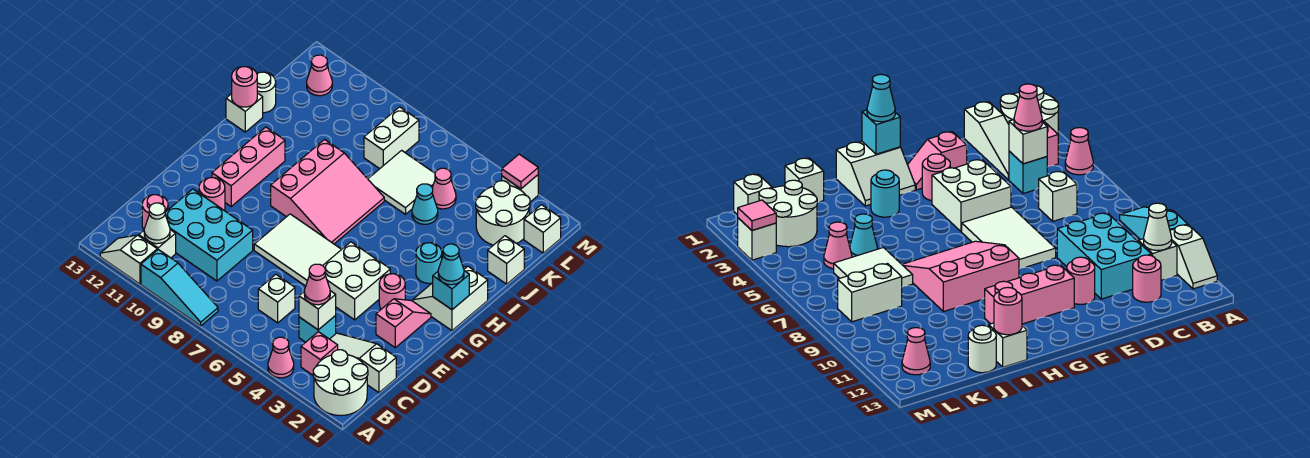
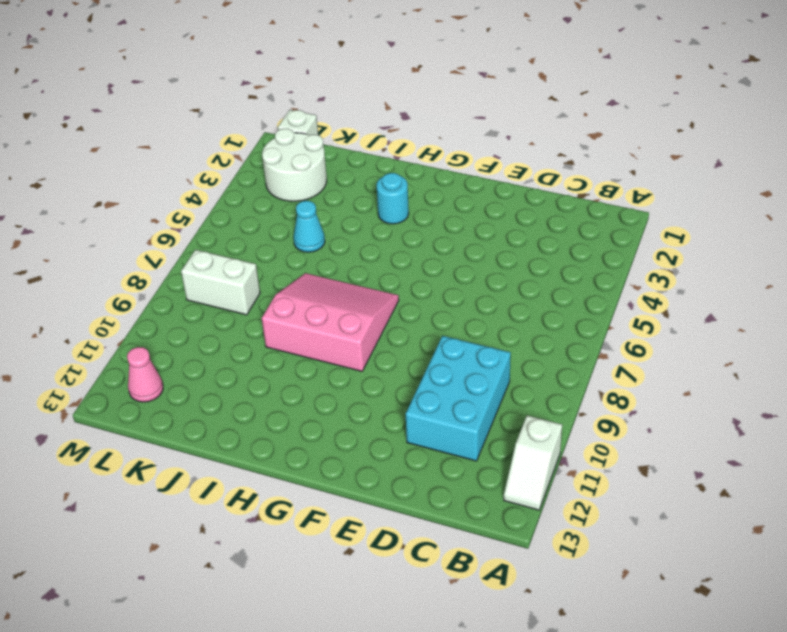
none -> white round brick A1:B2 level 1
none -> pink cone A4 level 1
none -> cyan slope A8:A10 level 1 top 10
none -> pink brick B3 level 1

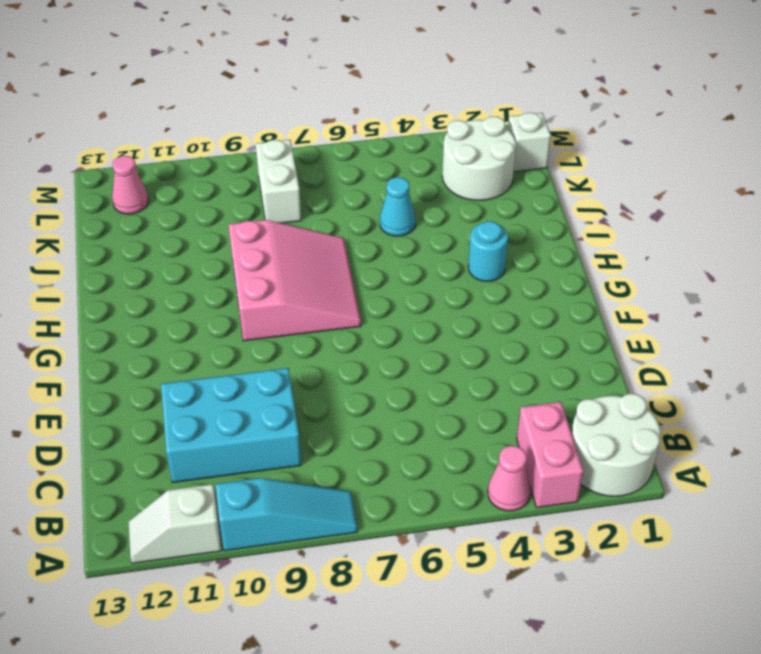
pink brick A3:B3 level 1 -> pink brick B3 level 1
none -> white brick B11 level 1
none -> white slope C1:C3 level 1 top 1
none -> cyan brick C4 level 1
none -> white brick C6 level 1

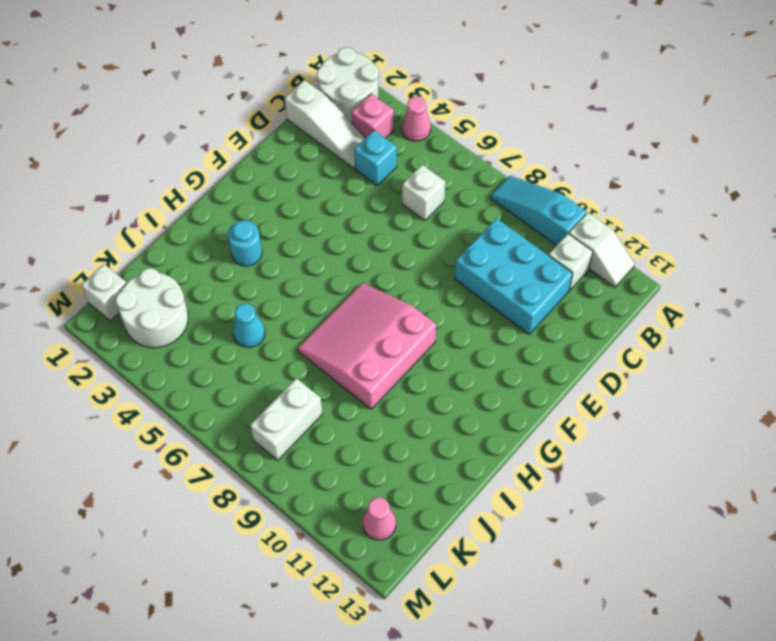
none -> pink round brick C12 level 1
none -> pink slope E2:F2 level 1 top E
none -> white brick E4:F5 level 1
none -> white tile E6:F8 level 1

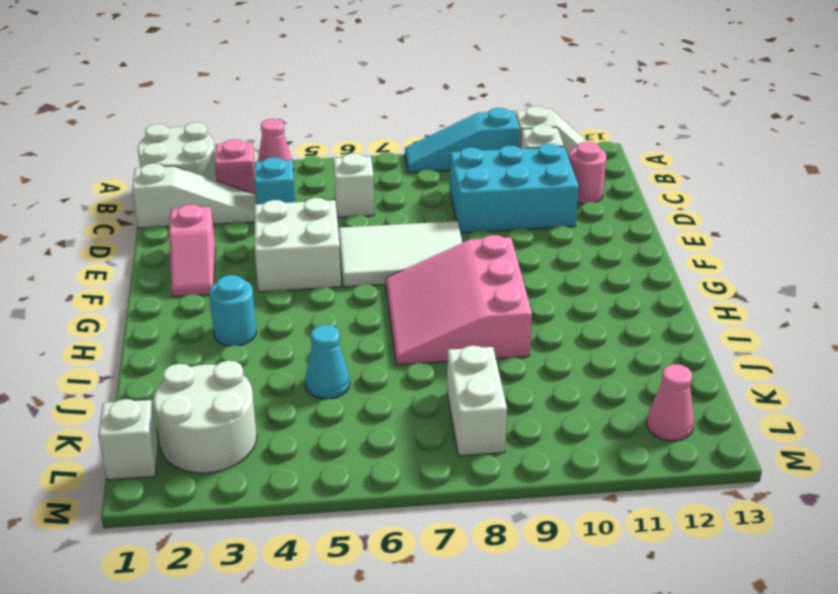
none -> pink round brick E11 level 1
none -> pink round brick F3 level 1
none -> pink brick F11:H11 level 1
none -> white slope G1:H2 level 1 top 1

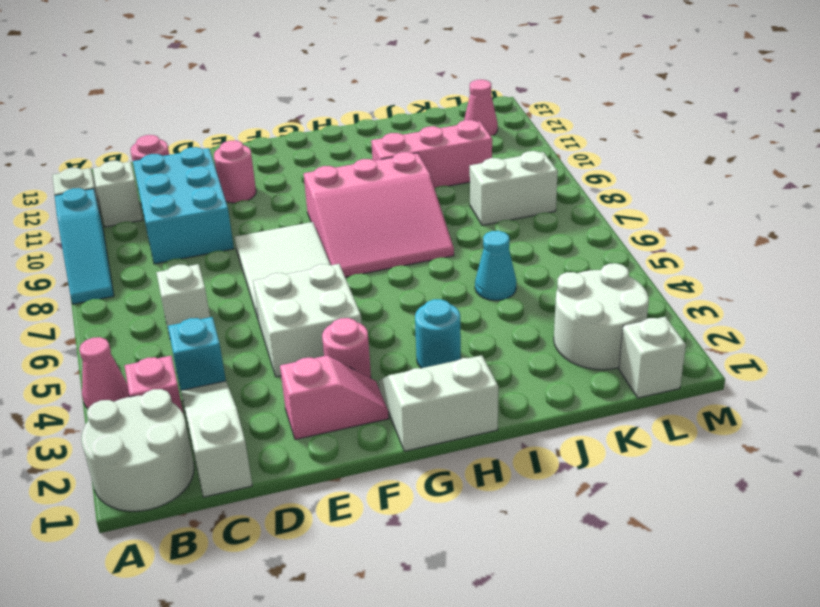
pink brick I10:K10 level 1 -> pink brick F11:H11 level 1
none -> white brick I13 level 1
none -> white brick J1 level 1
none -> white tile J6:K7 level 1
none -> white round brick J13 level 1

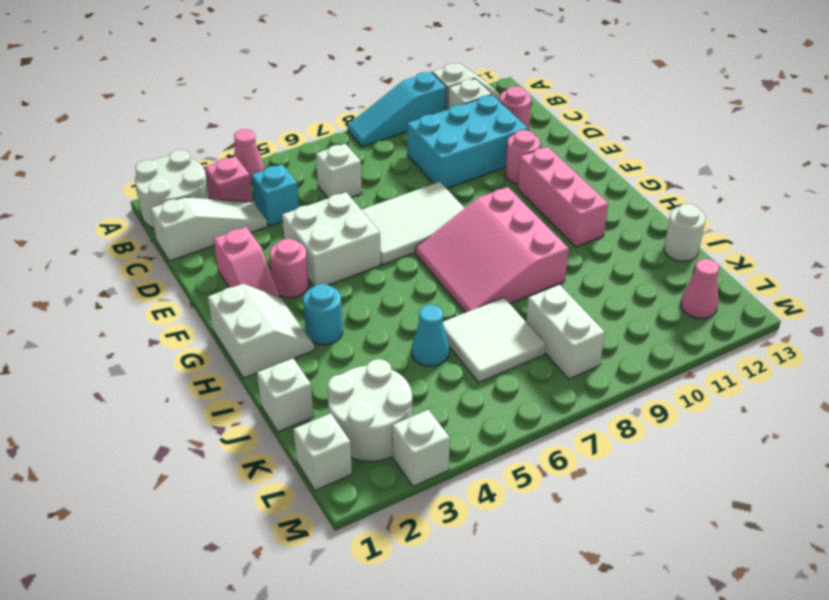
none -> white brick I13 level 1
none -> pink cone K5 level 1
none -> white cone B11 level 2
none -> white brick C4 level 2

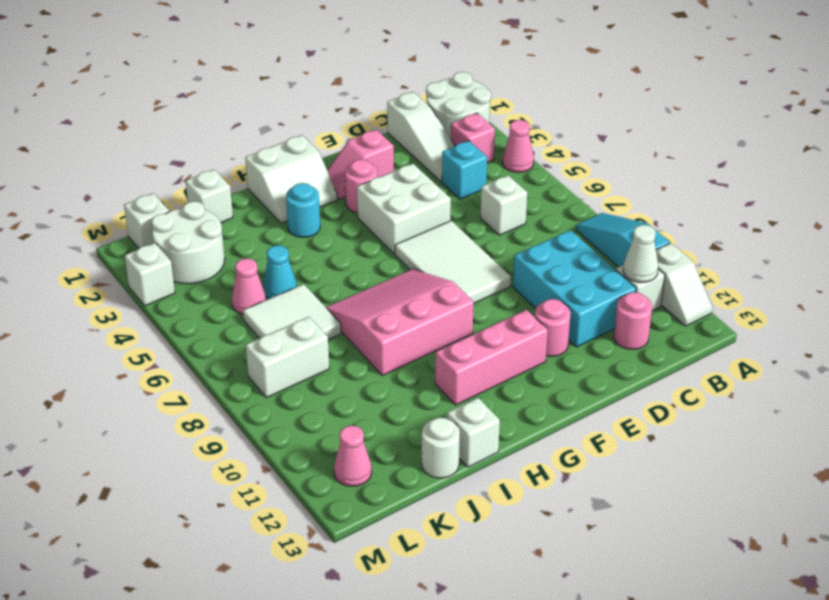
none -> white brick C4 level 2
none -> cyan brick G1 level 2
none -> pink round brick I13 level 2
none -> pink tile M3 level 2

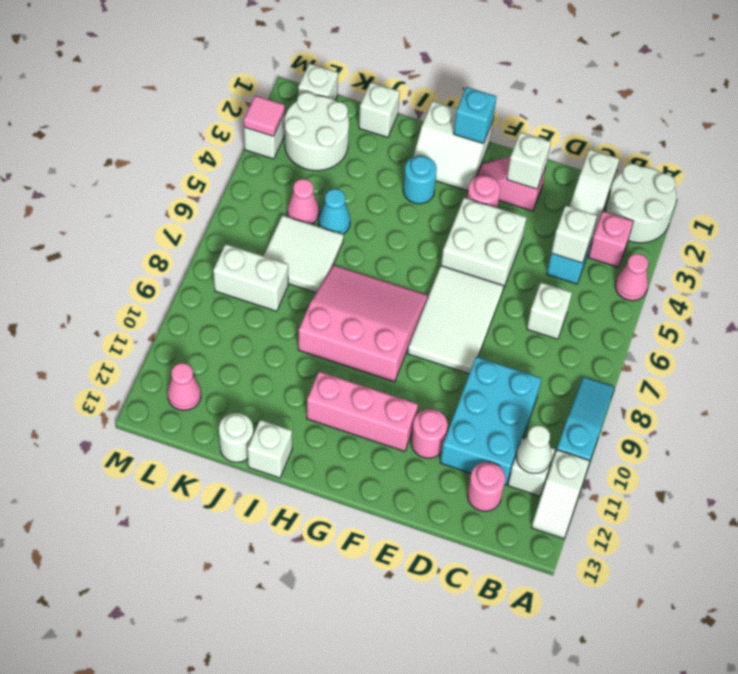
white brick E2 level 2 -> none
none -> pink round brick I13 level 2
none -> pink cone C4 level 3
none -> cyan cone G1 level 3

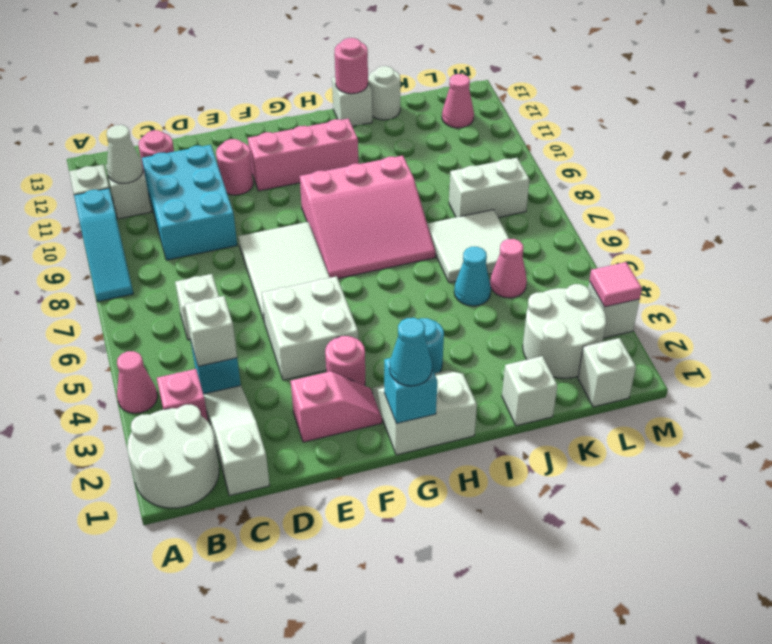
none -> pink cone C4 level 3

